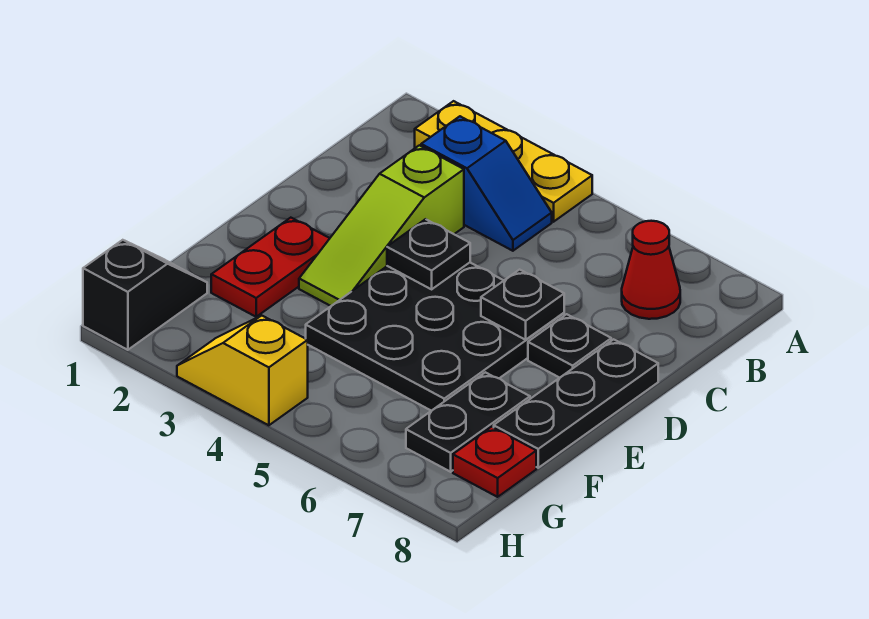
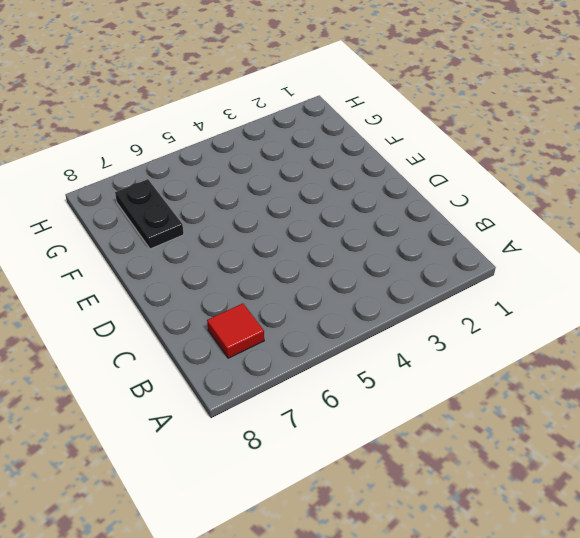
red tile B7 level 1 -> red cone B7 level 1
none -> yellow plate A2:A4 level 1
none -> blue slope B3:B4 level 1 top 3
none -> lime slope C3:E3 level 1 top C

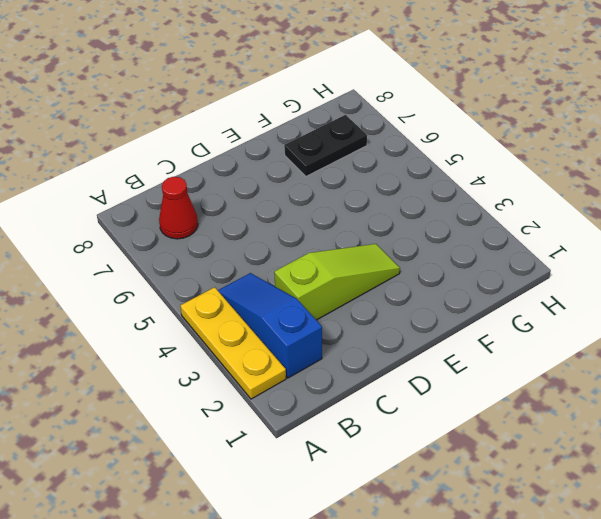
blue slope B2:B4 level 1 top 2 -> blue slope B3:B4 level 1 top 3
none -> black plate D4:F6 level 1
none -> black plate D7 level 1
none -> black plate D8:F8 level 1

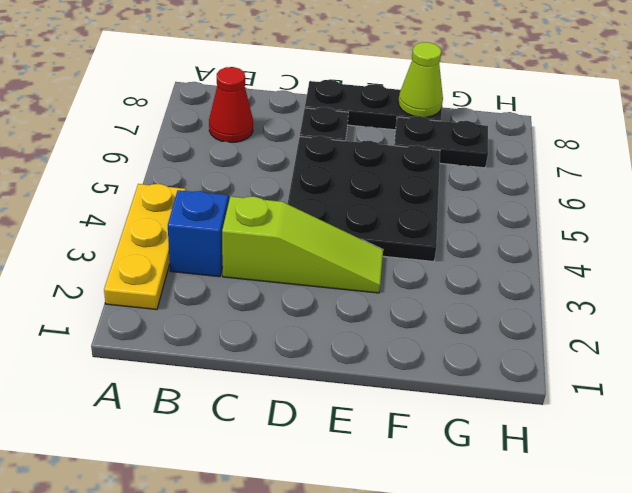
lime cone F8 level 2 -> none
none -> red plate E2:F2 level 1
none -> black slope G1:H1 level 1 top H
none -> red plate G8 level 1

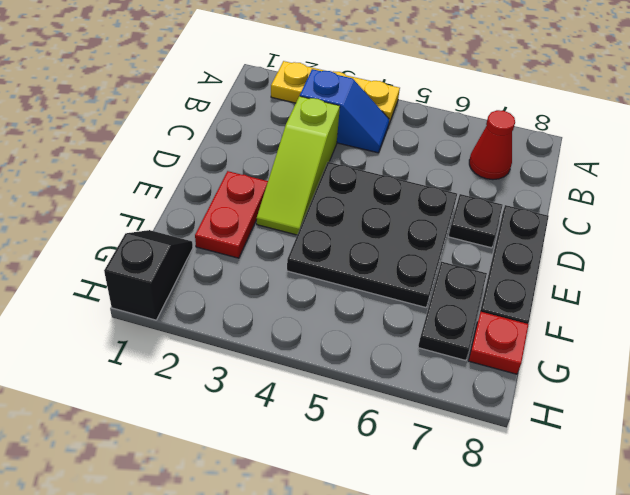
none -> yellow slope H3:H4 level 1 top 4
none -> black plate D4 level 2
none -> black plate D6 level 2

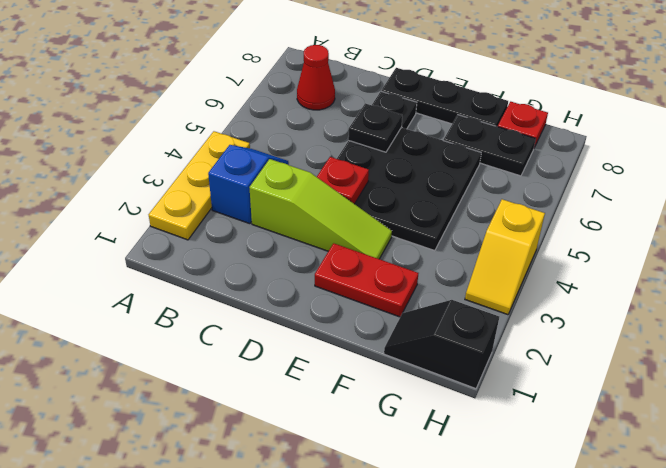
red plate D4 level 2 -> black plate D4 level 2

